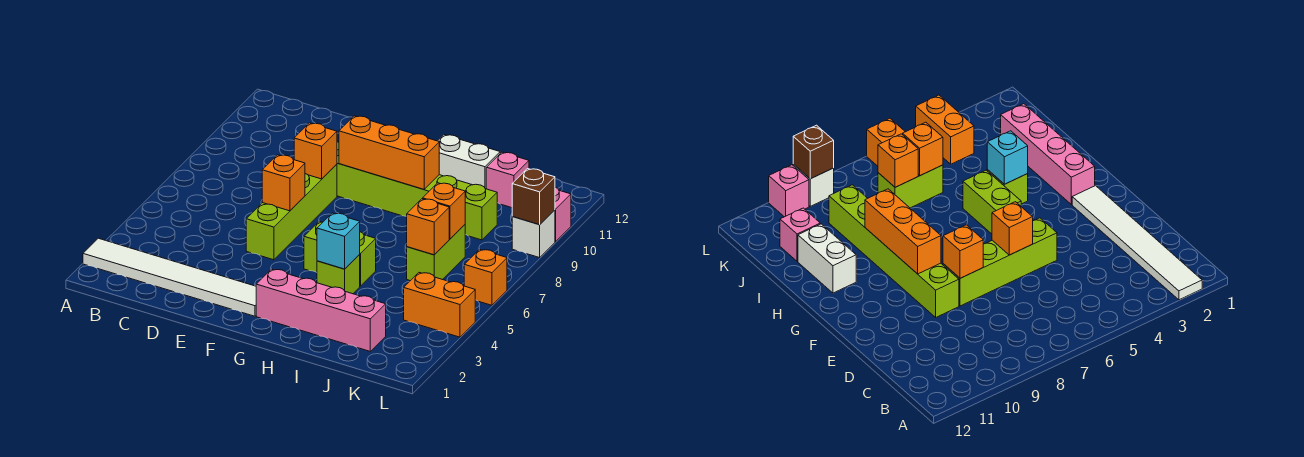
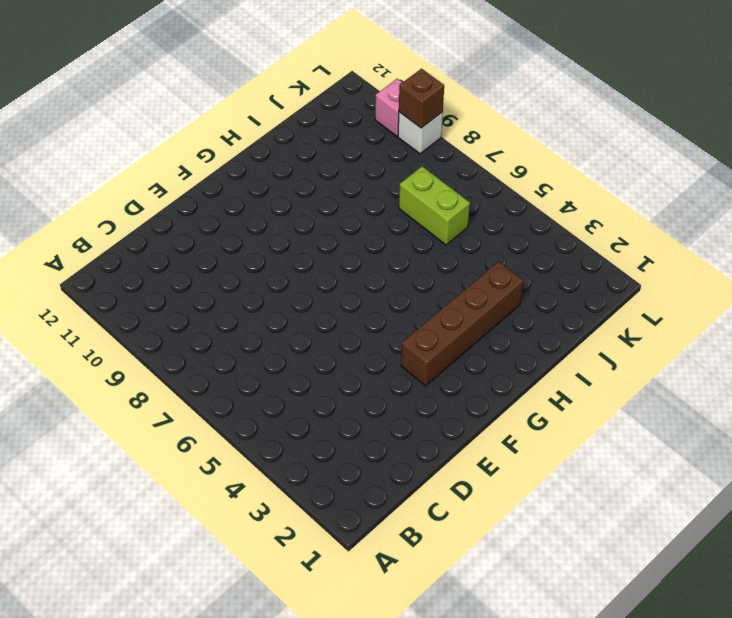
brown brick F3:I3 level 1 -> none
none -> white tile A2:F2 level 1
none -> lime brick E5:E8 level 1
none -> lime brick E9:J9 level 1

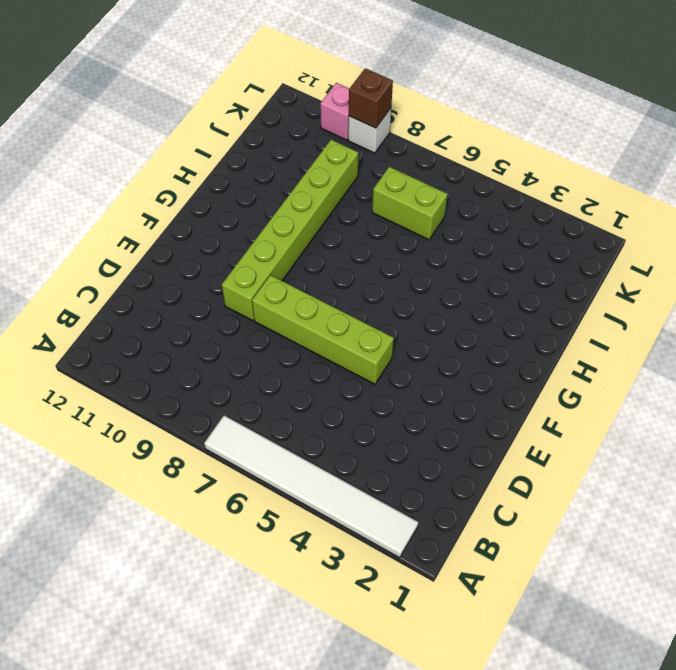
white tile A2:A7 level 1 -> white tile A2:F2 level 1
none -> pink brick G2:J2 level 1
none -> lime brick G5:H5 level 1
none -> lime brick H4 level 1

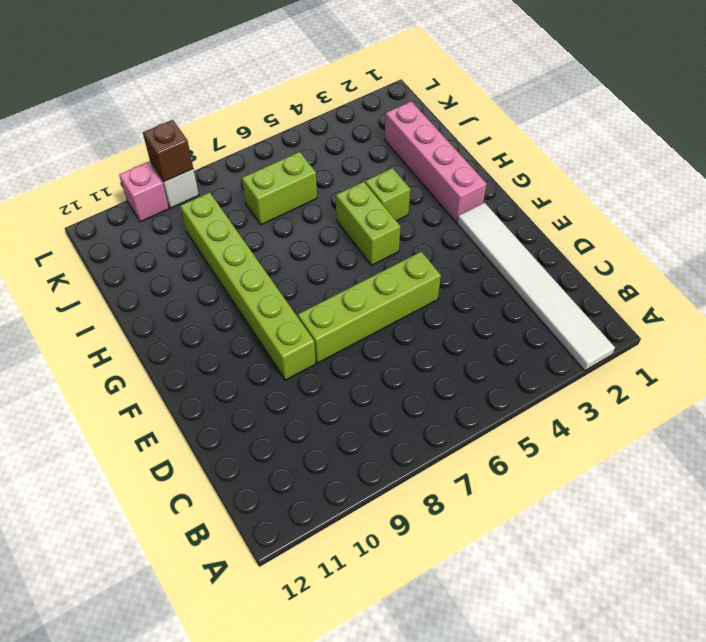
none -> white brick H11:I11 level 1
none -> pink brick J11 level 1
none -> orange brick K4:L4 level 1

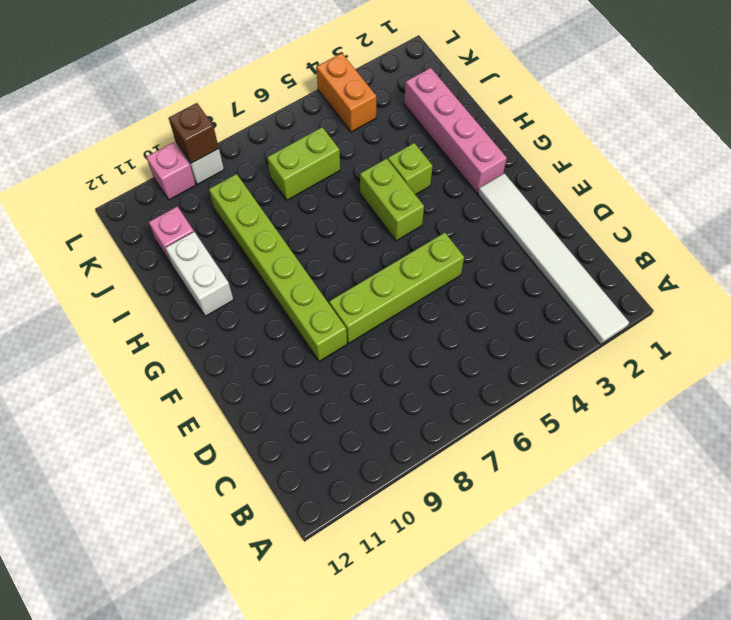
none -> orange brick L6 level 1
none -> orange brick E6 level 2
none -> orange brick E8 level 2

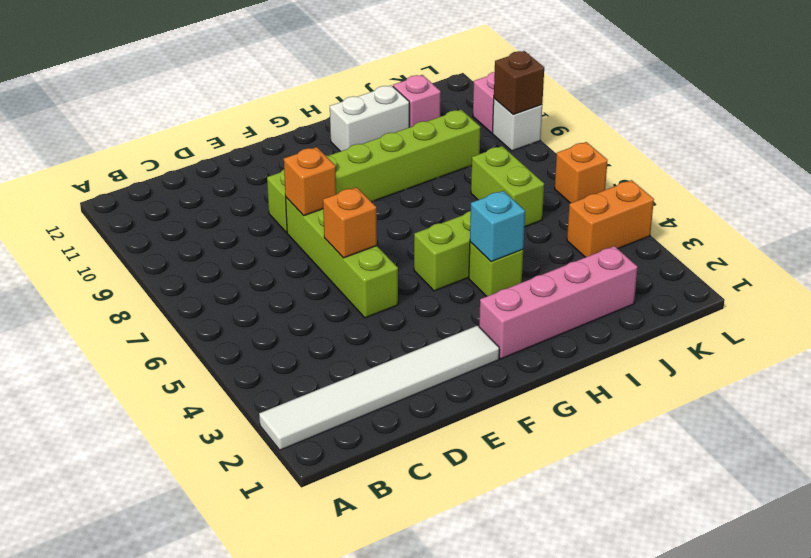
none -> orange brick F9:H9 level 2
none -> orange brick J6 level 2
none -> orange brick J7 level 2

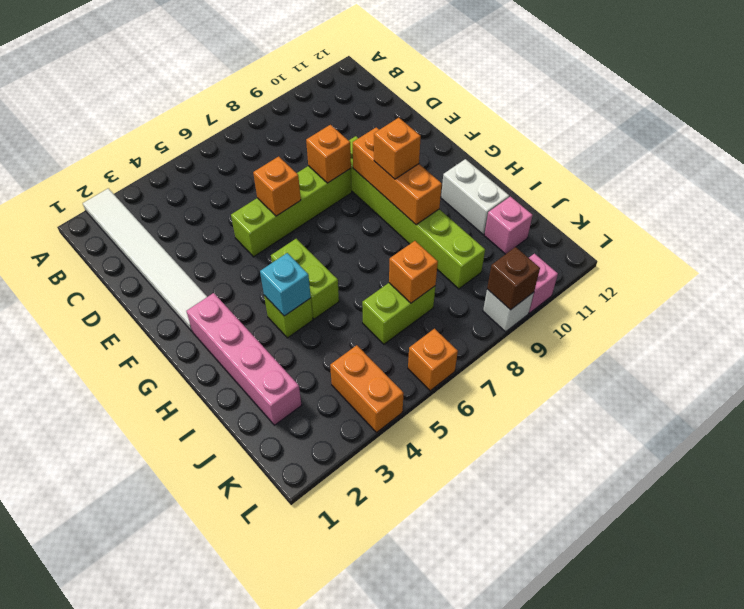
orange brick G9 level 3 -> orange brick J6 level 2

